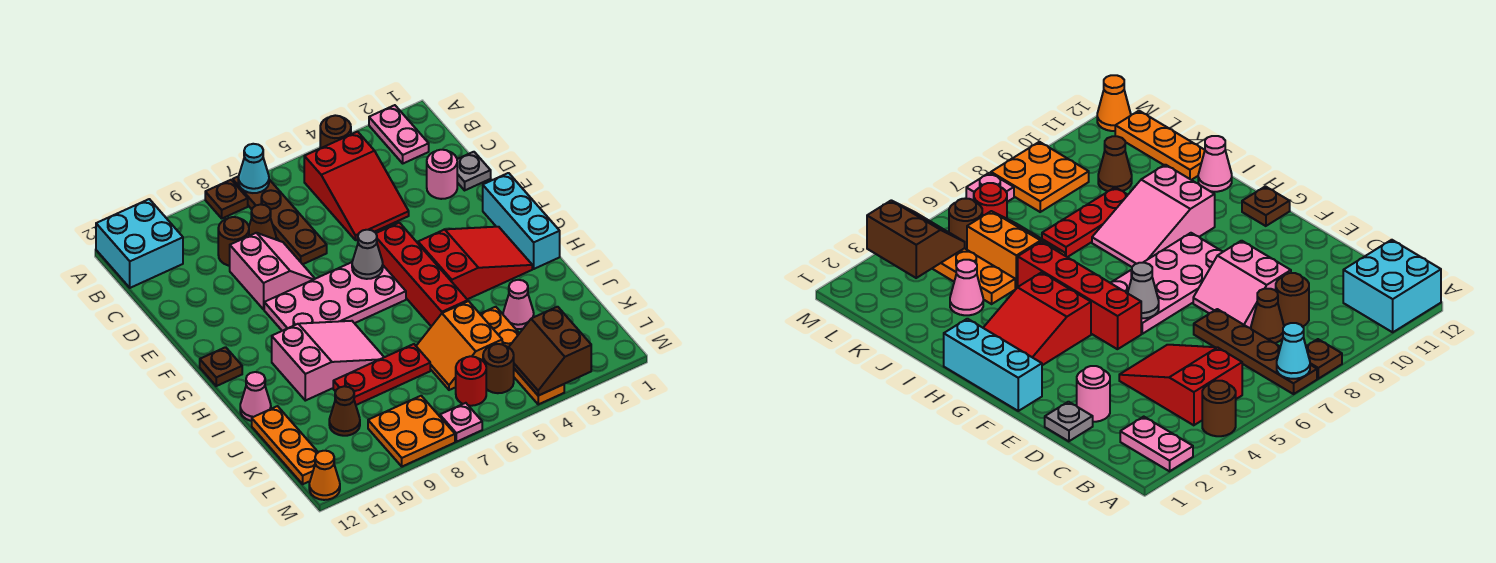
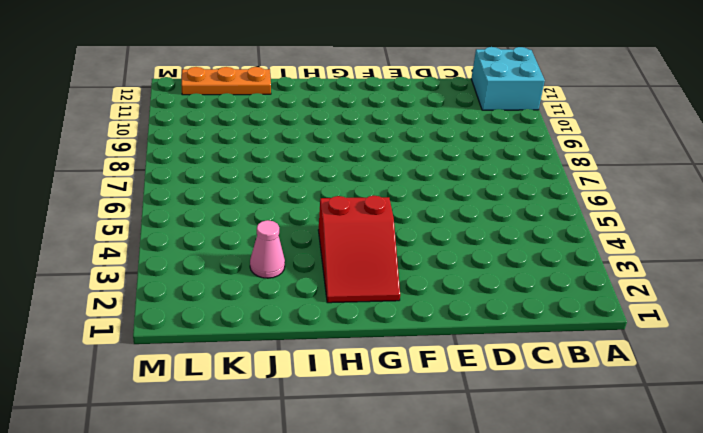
none -> pink plate A2:B2 level 1
none -> brown round brick A4 level 1
none -> brown plate A7:D7 level 1
none -> brown plate A8 level 1

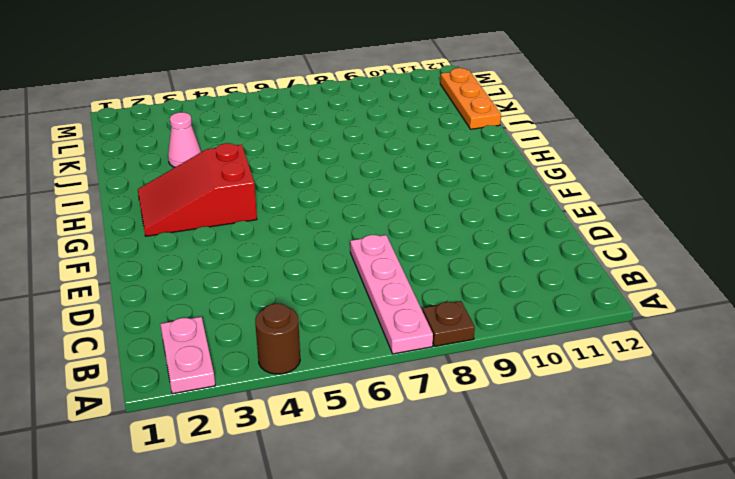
pink plate A7:D7 level 1 -> brown plate A7:D7 level 1
none -> cyan brick A11:B12 level 1
none -> red slope B4:D5 level 1 top B
none -> brown cone C8 level 1
none -> brown round brick C9 level 1

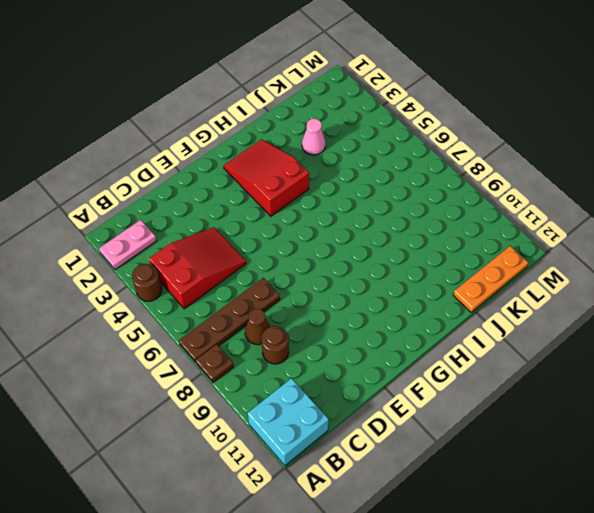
none -> grey plate D1 level 1
none -> pink round brick D2 level 1
none -> pink slope D8:E9 level 1 top 9
none -> cyan brick F1:H1 level 1

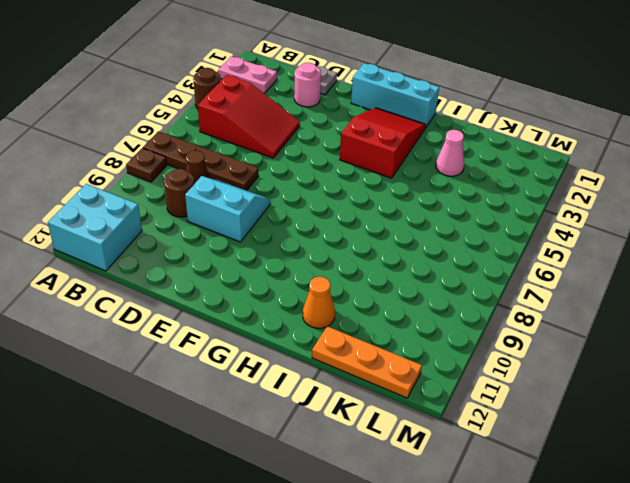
cyan slope D8:E9 level 1 top 9 -> pink slope D8:E9 level 1 top 9
orange cone I11 level 1 -> orange cone M12 level 1
none -> red brick F5:I5 level 1
none -> pink plate F6:G9 level 1
none -> brown plate G12 level 1
none -> pink slope H8:I10 level 1 top 10

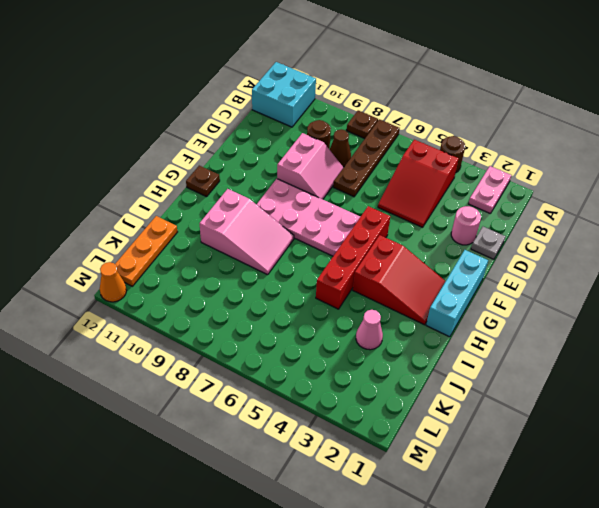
none -> pink cone I12 level 1
none -> orange plate J4:M4 level 1
none -> orange slope J5:K6 level 1 top 5
none -> red plate J7:J9 level 1

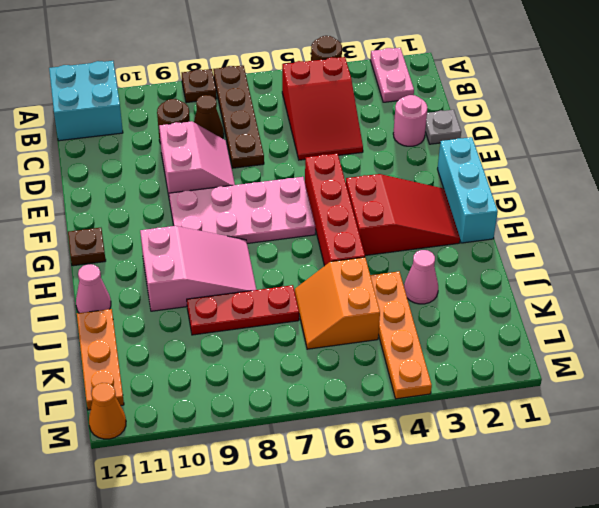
none -> brown cone K10 level 1
none -> brown round brick L5 level 1
none -> red round brick L6 level 1
none -> orange plate L8:M9 level 1

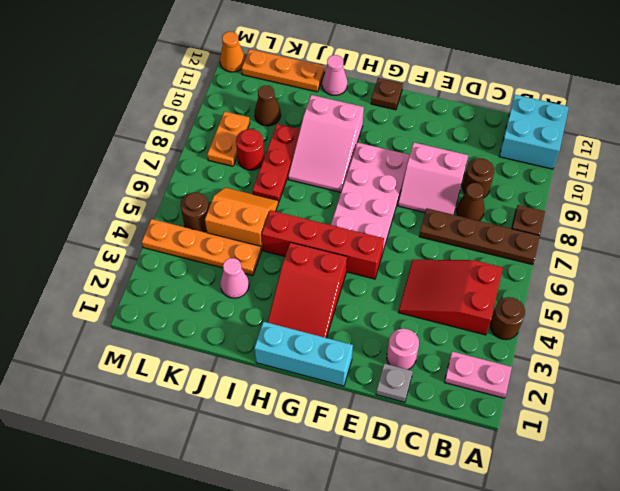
red round brick K8 level 1 -> red round brick L6 level 1
orange plate L8:L9 level 1 -> orange plate L8:M9 level 1
none -> pink plate M7 level 1
none -> cyan cone A7 level 2
none -> grey cone F6 level 2
none -> brown slope L3:M4 level 2 top 3

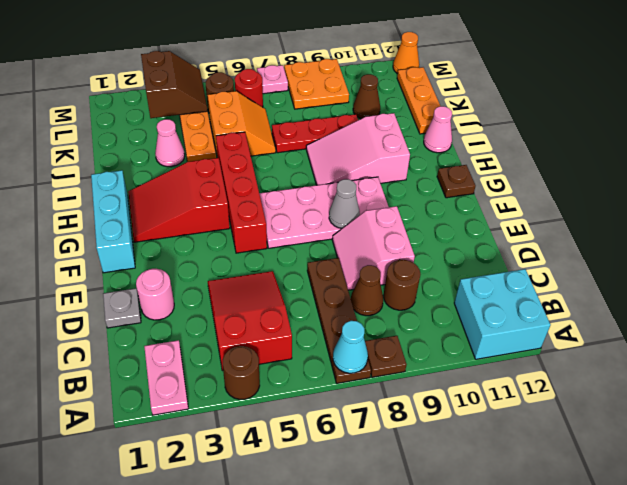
grey cone F8 level 2 -> grey cone F6 level 2

